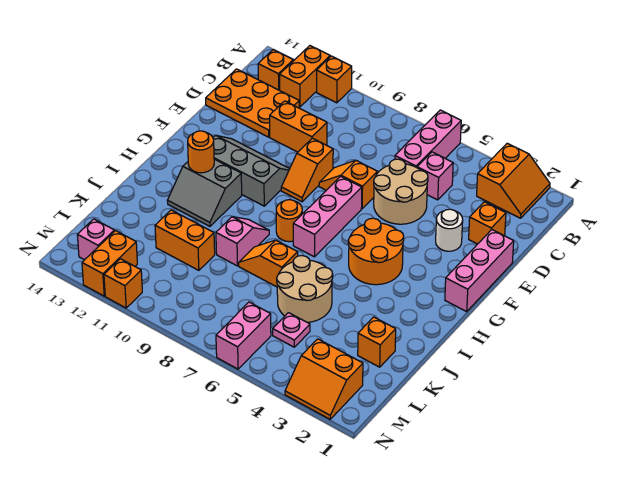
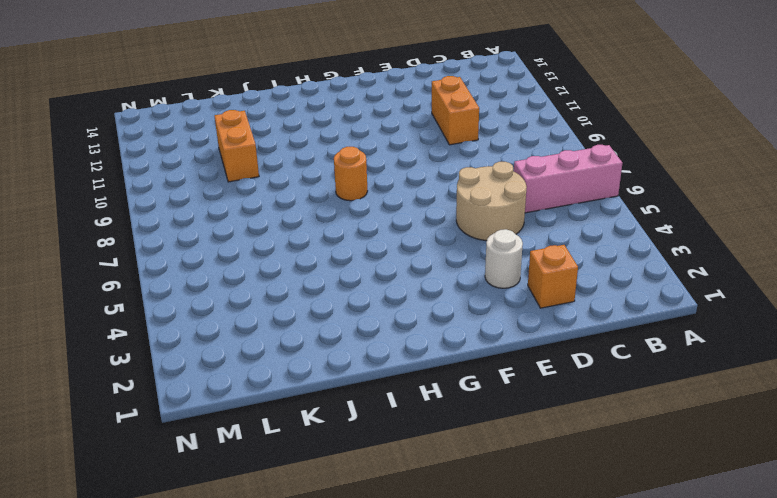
none -> orange slope A2:B3 level 1 top 3
none -> orange brick A11 level 1
none -> orange brick A12:B12 level 1
none -> orange brick B13 level 1

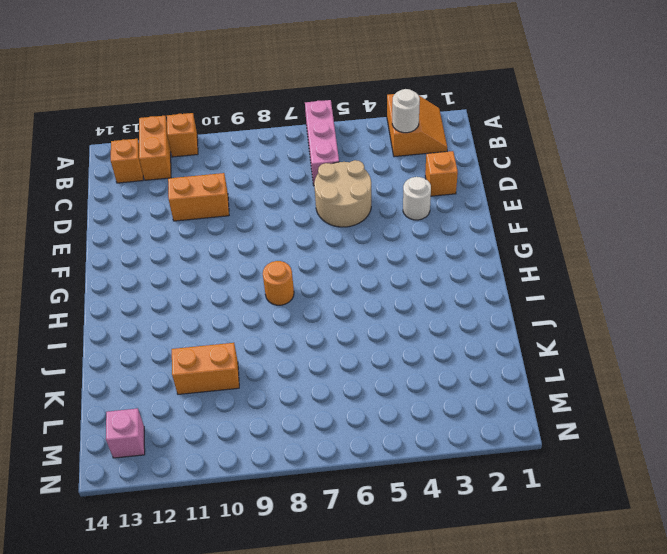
white round brick B3 level 2 -> none
none -> pink brick C5 level 1
none -> orange plate C12:D14 level 1
none -> pink brick E1:G1 level 1
none -> orange slope E7:E8 level 1 top 7

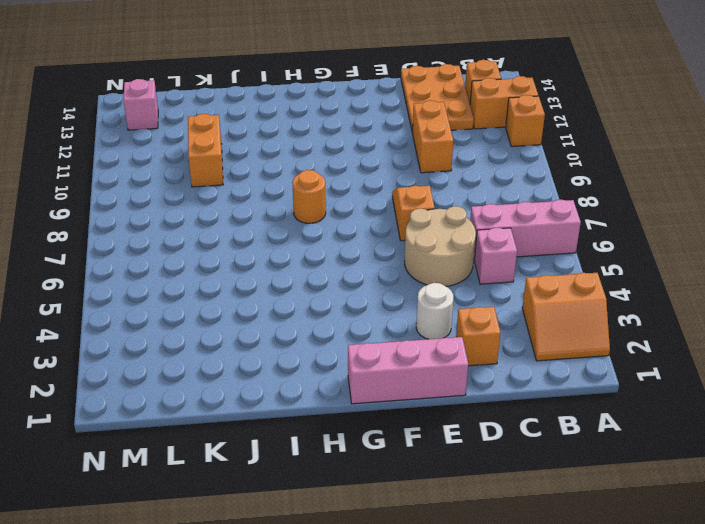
none -> orange slope E9:F9 level 1 top E
none -> pink brick F7:H7 level 1
none -> grey slope F10:G12 level 1 top G
none -> orange round brick G4:H5 level 1

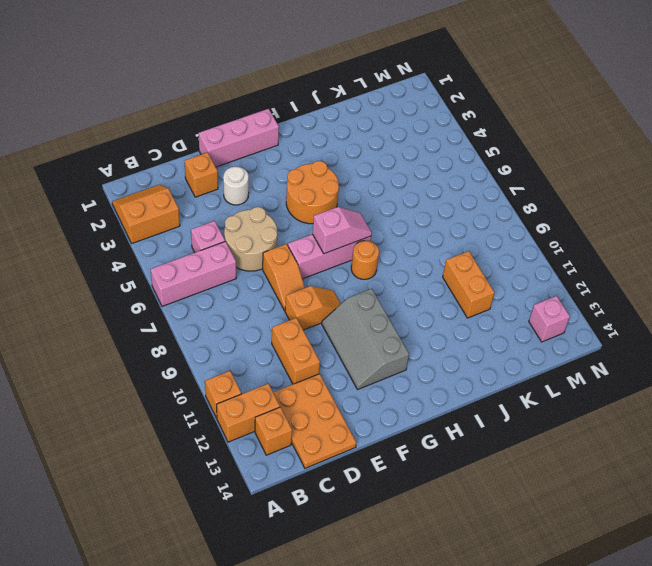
pink slope G7:H7 level 2 top G -> pink slope I9:J9 level 1 top J
none -> grey slope H11:I12 level 1 top H
none -> tan round brick J5:K6 level 1
none -> orange slope J7:J8 level 1 top 7
none -> orange brick K2 level 1

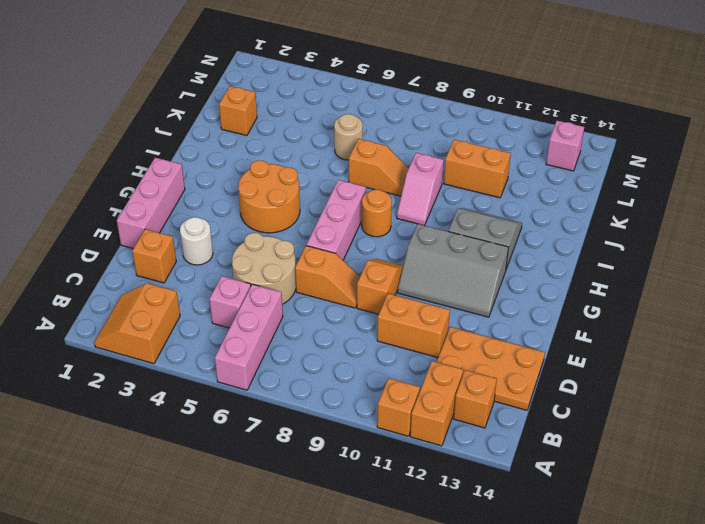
tan round brick K6 level 1 -> tan round brick J5:K6 level 1
none -> pink plate L5 level 1
none -> orange slope M2:N3 level 1 top M
none -> pink brick M6:N6 level 1
none -> orange brick M12:N12 level 1

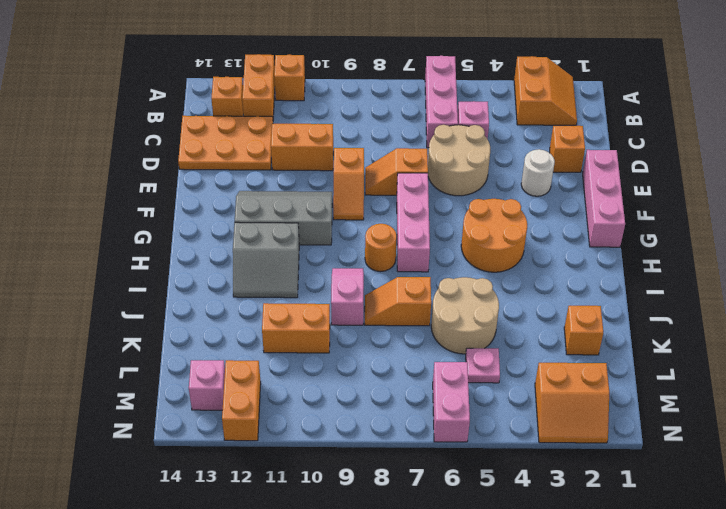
none -> orange brick N11 level 1
none -> orange round brick H12 level 2

